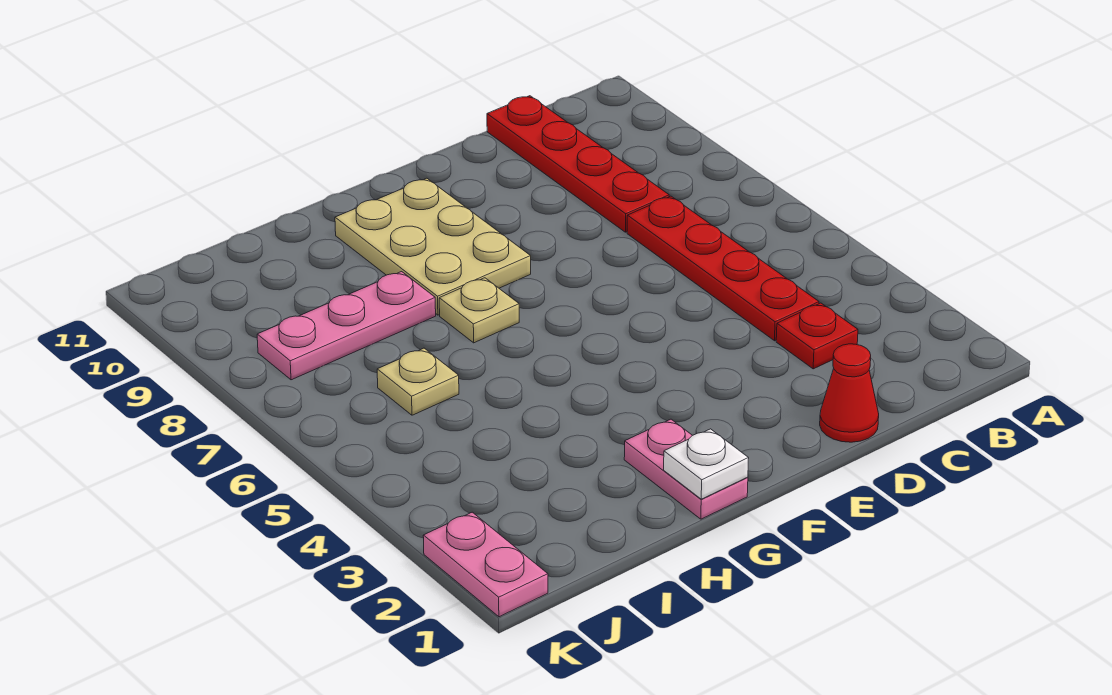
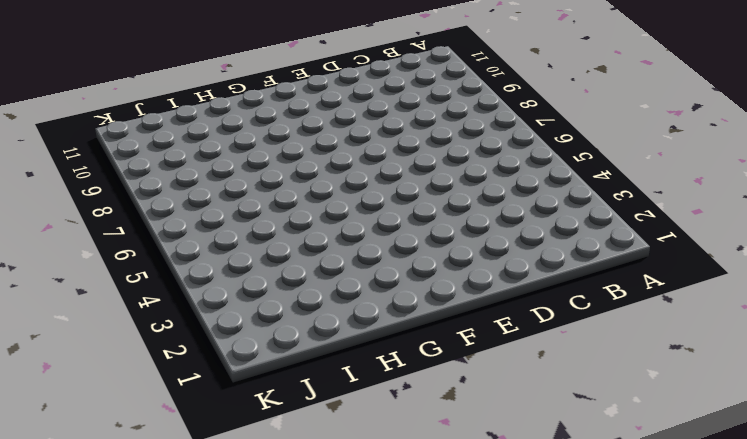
none -> red plate C3 level 1
none -> red plate C4:C7 level 1

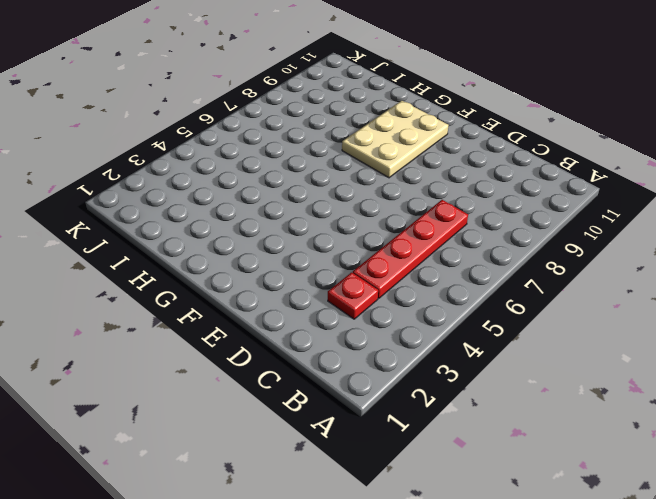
none -> red plate C8:C11 level 1
none -> red cone D1 level 1

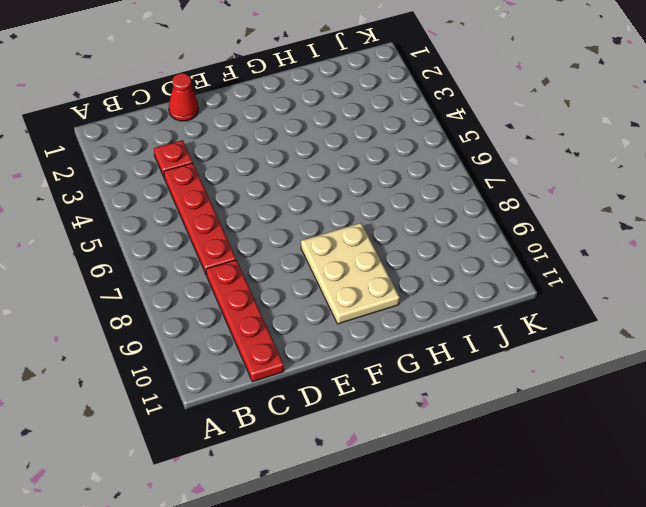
none -> pink plate G1:G2 level 1
none -> tan plate G7 level 1

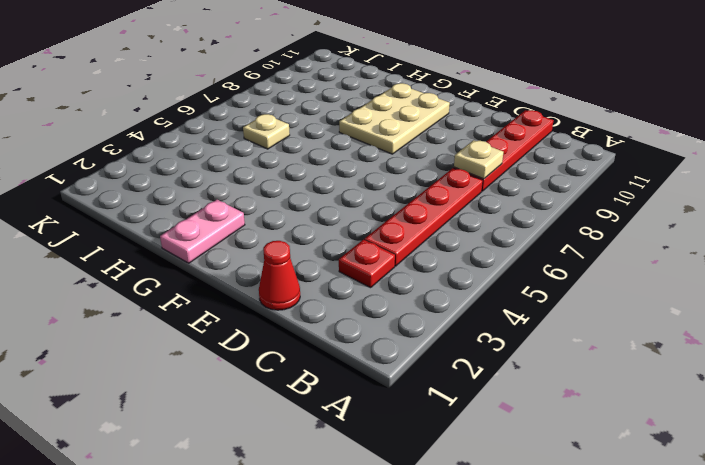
tan plate C8 level 2 -> tan plate G7 level 1
none -> pink plate H8:J8 level 1
none -> pink plate K1:K2 level 1

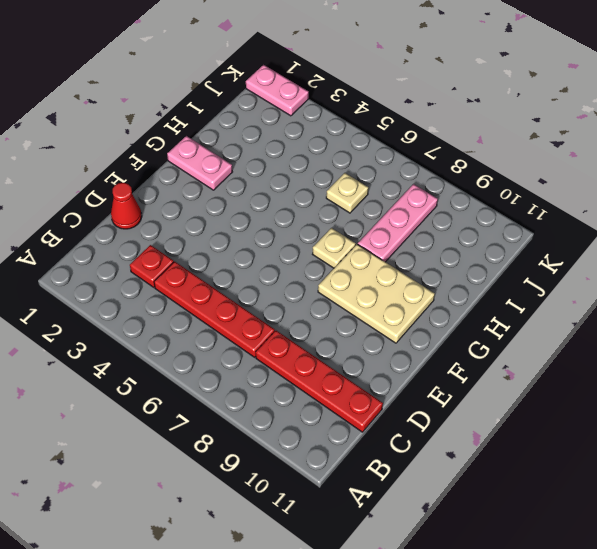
none -> white plate G1 level 2

